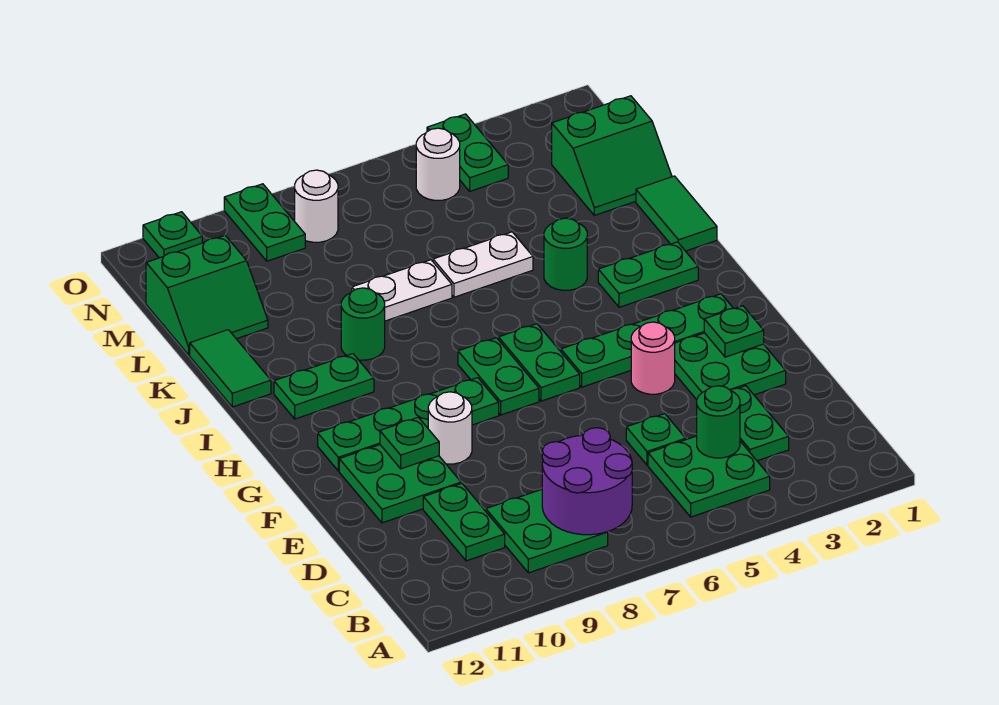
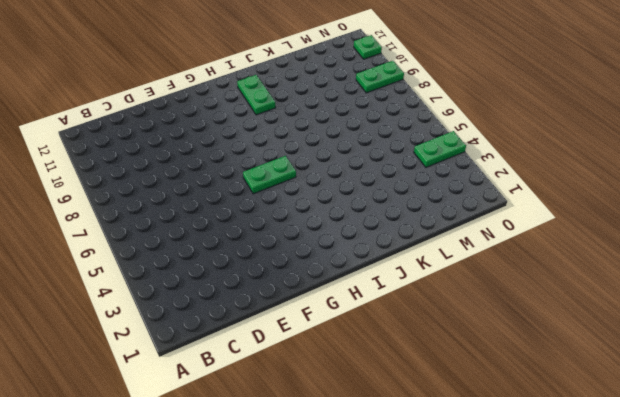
none -> green plate B4:C5 level 1
none -> green plate B8:C9 level 1
none -> green plate C3:D3 level 1
none -> green plate C10:D10 level 1

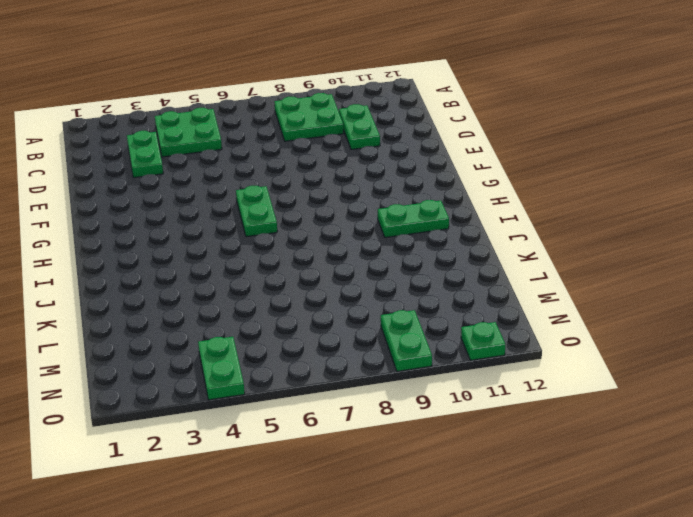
none -> green plate D5 level 1
none -> green plate E2:F3 level 1
none -> green plate E10:F11 level 1
none -> pink round brick F4 level 1

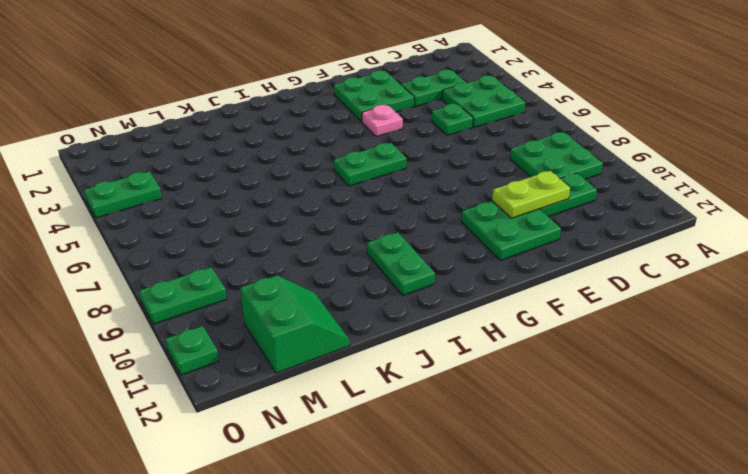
lime plate D10:E10 level 2 -> none
pink plate F4 level 1 -> pink round brick F4 level 1
none -> white round brick F9 level 1
none -> green plate G2:G5 level 1
none -> green plate G7:H7 level 1
none -> green plate G8:G11 level 1

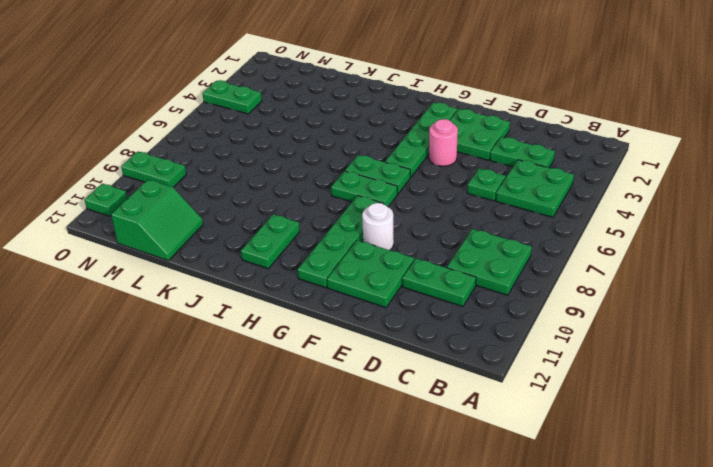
none -> green plate I2:I3 level 1
none -> green tile J1:K1 level 1
none -> green round brick J4 level 1
none -> green round brick J9 level 1

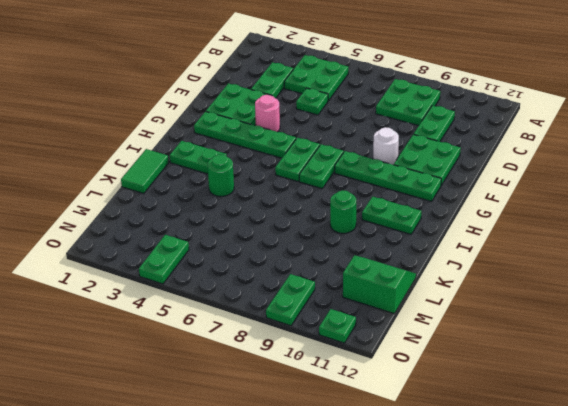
none -> green tile J12:K12 level 1
none -> white plate K5:K6 level 1
none -> white plate K7:K8 level 1
none -> green slope L1:M2 level 1 top M

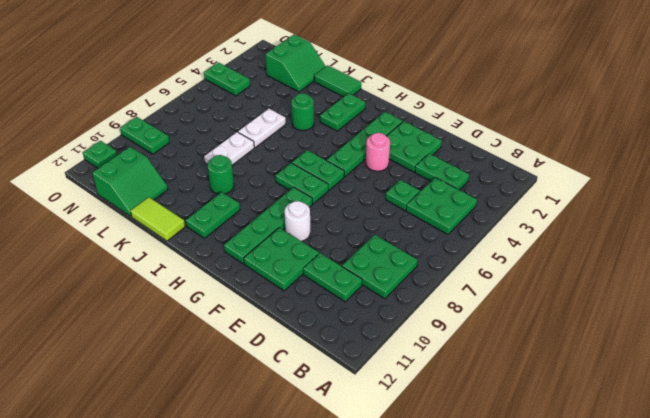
lime tile J12:K12 level 1 -> green tile J12:K12 level 1
none -> white round brick N5 level 1
none -> white round brick N8 level 1
none -> purple round brick B7:C8 level 2
none -> green round brick C4 level 2

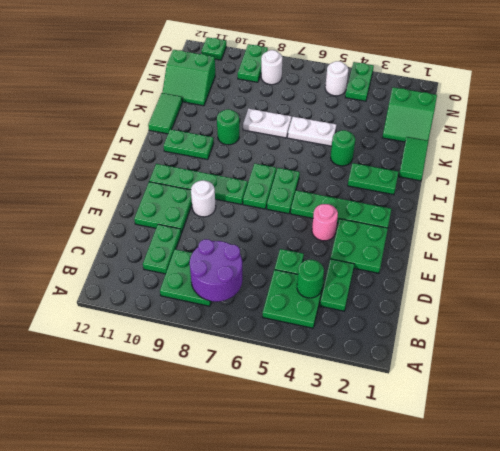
none -> green plate F2 level 2
none -> green plate F10 level 2

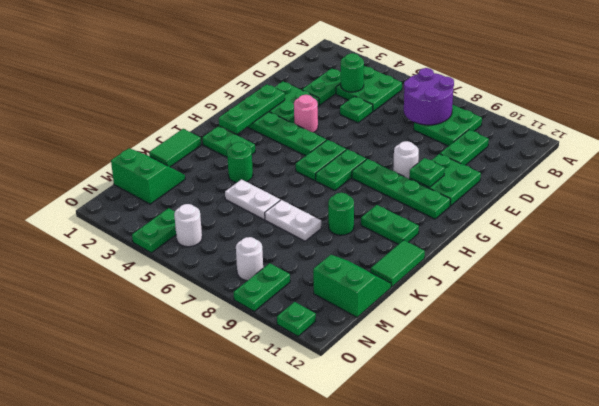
green plate F2:H2 level 2 -> green plate F2 level 2

